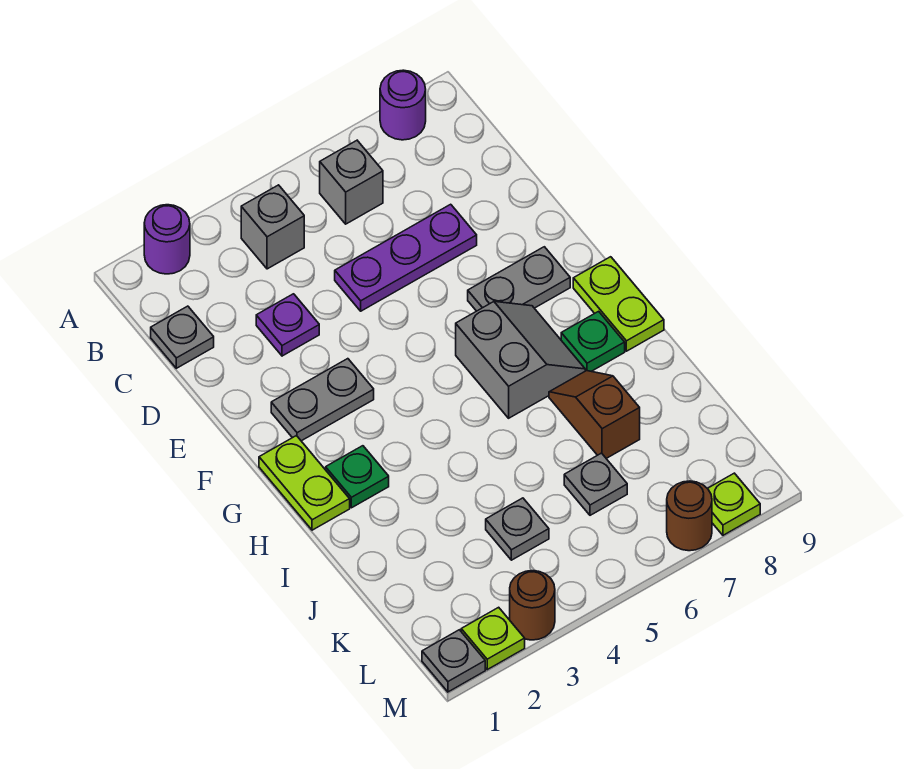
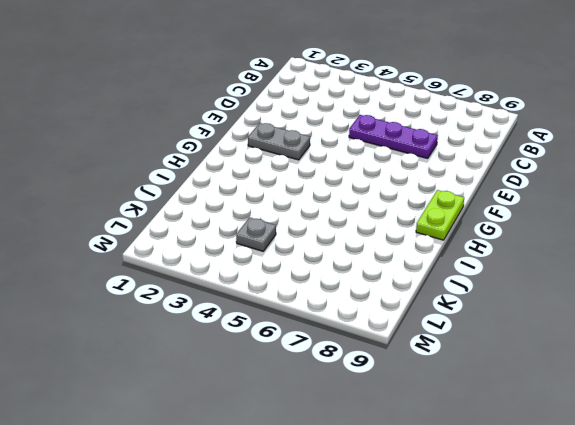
none -> purple round brick A2 level 1
none -> purple round brick A8 level 1
none -> grey brick B4 level 1

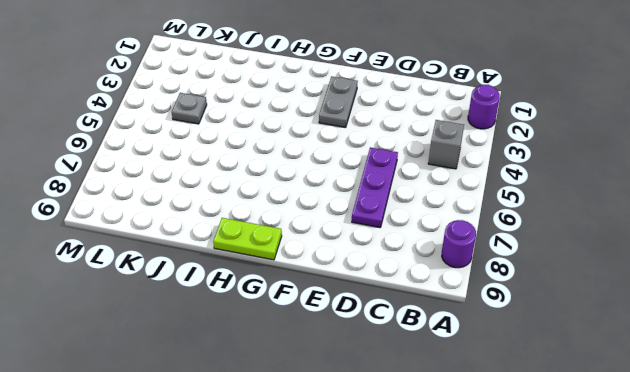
none -> grey brick B6 level 1
none -> grey plate C1 level 1
none -> purple plate D3 level 1

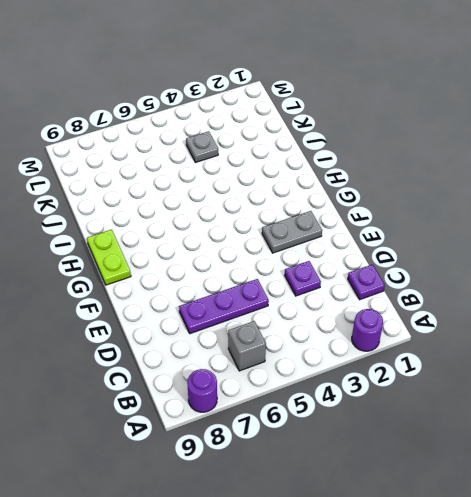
purple plate C1 level 1 -> grey plate C1 level 1
none -> grey brick B4 level 1
none -> grey plate F7:F8 level 1
none -> lime plate G1:H1 level 1

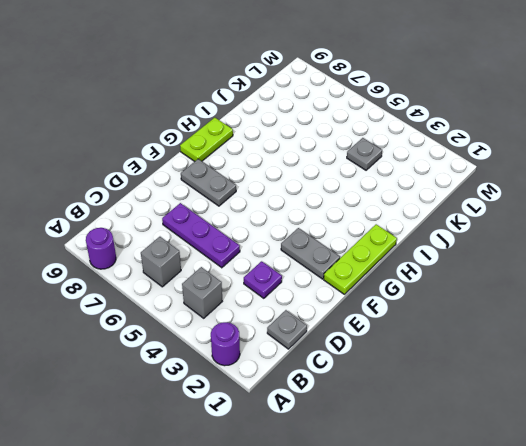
lime plate F1:H1 level 1 -> lime plate G1:H1 level 1
none -> grey slope G6:H7 level 1 top 6
none -> green plate H2 level 1
none -> green plate H8 level 1

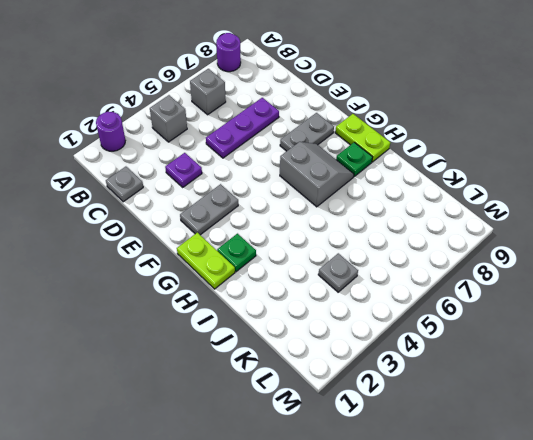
none -> brown slope I7:J7 level 1 top J
none -> grey plate K6 level 1
none -> grey plate M1 level 1

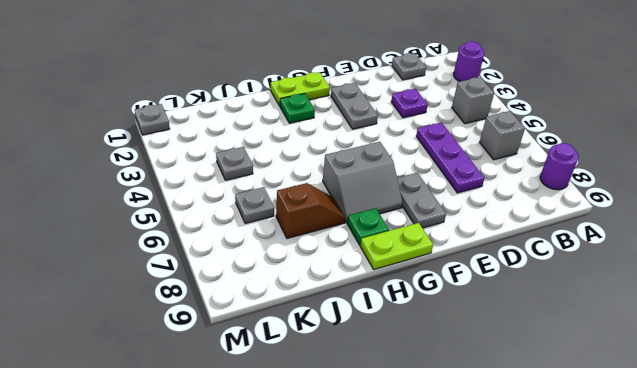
none -> lime plate M2 level 1
none -> brown round brick M3 level 1
none -> brown round brick M7 level 1

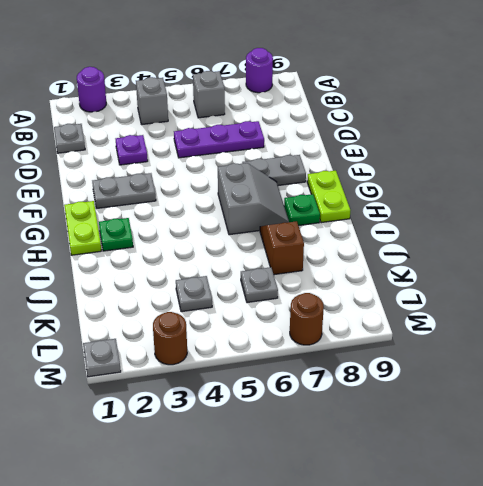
none -> lime plate M2 level 1
none -> lime plate M8 level 1

